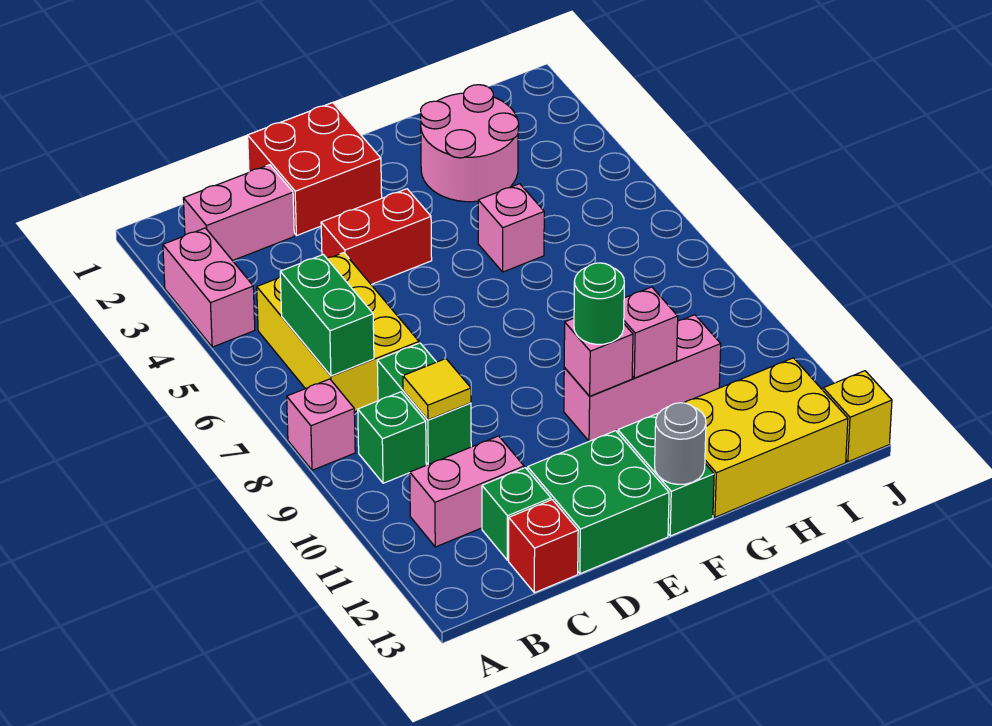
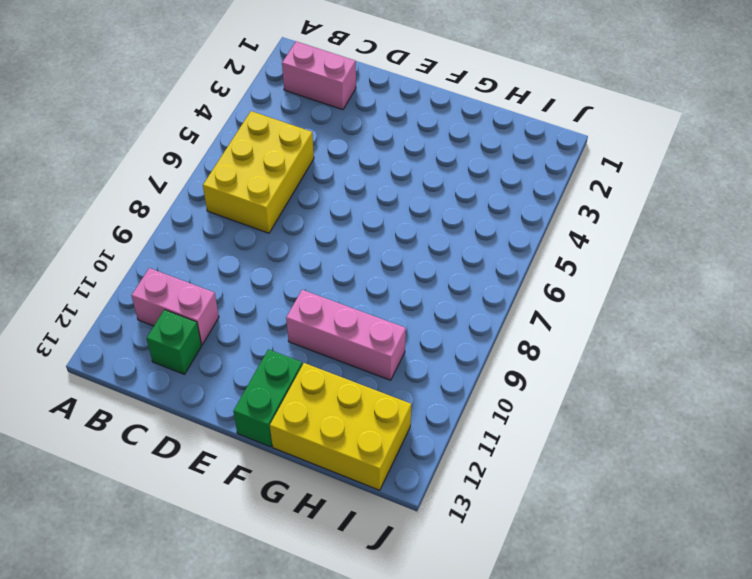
none -> pink brick A3:A4 level 1
none -> pink brick A8 level 1
none -> green brick B9 level 1

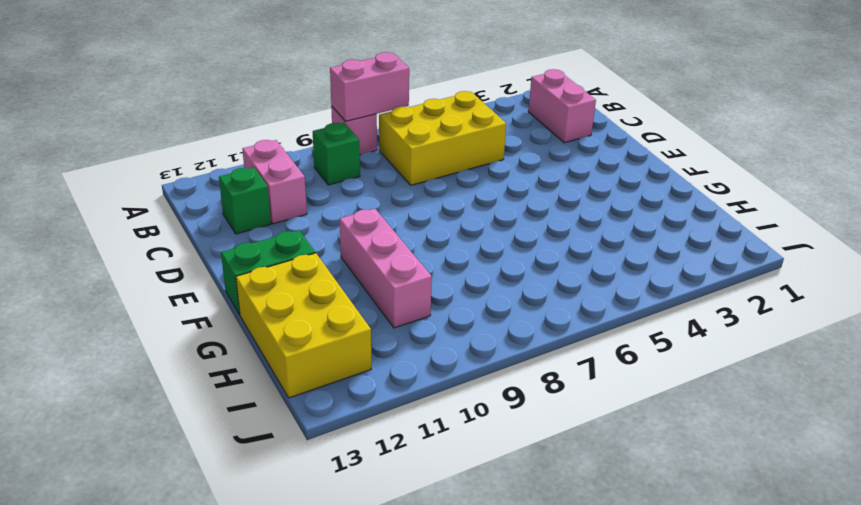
pink brick A7:A8 level 2 -> pink brick A3:A4 level 1
none -> green brick C8:C9 level 1
none -> red brick C13 level 1
none -> red brick D1:E2 level 1

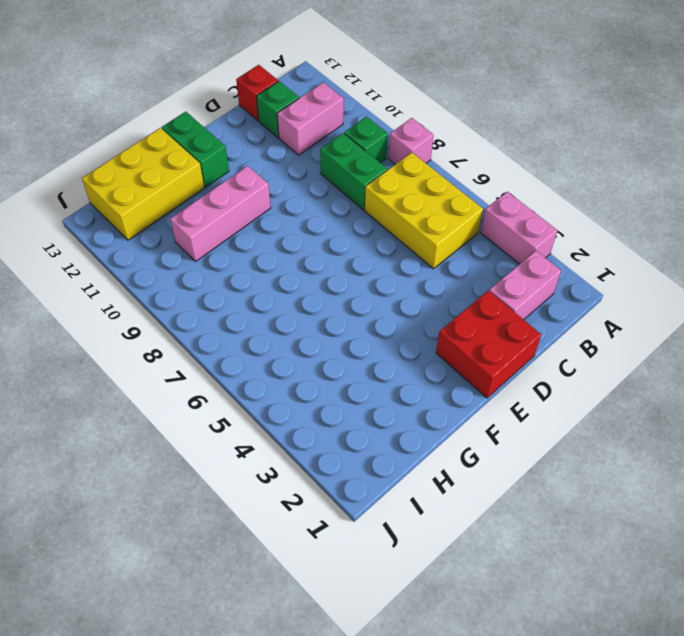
none -> red brick D4:E4 level 1
none -> green brick D12:E13 level 1
none -> pink round brick G2:H3 level 1

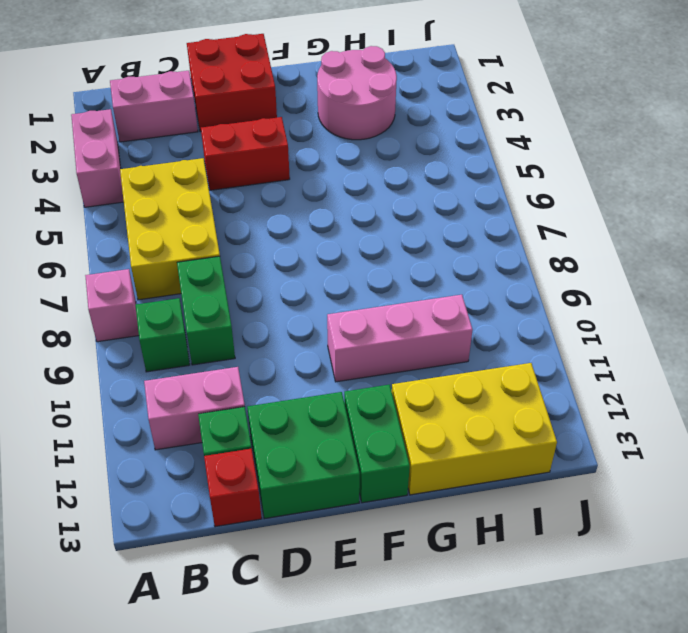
none -> pink brick G5 level 1
none -> yellow brick J13 level 1
none -> green brick B6:B7 level 2

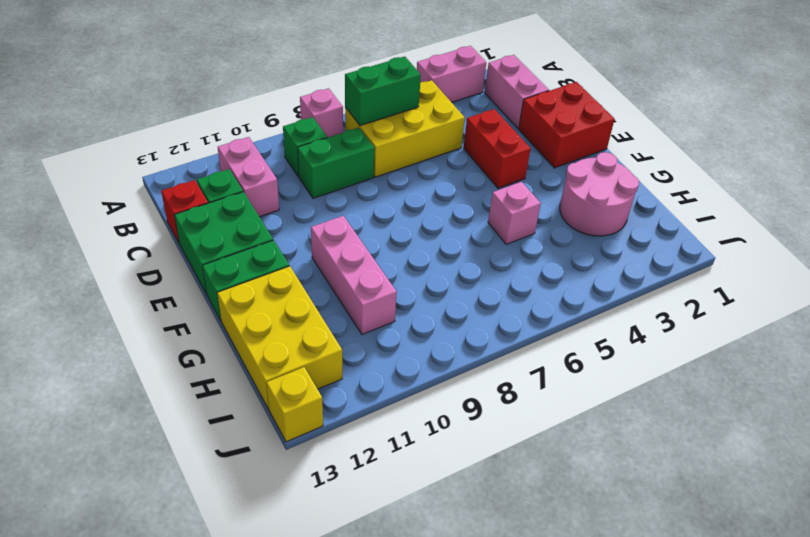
none -> yellow tile C9 level 2
none -> pink brick F10 level 2
none -> grey round brick F13 level 2

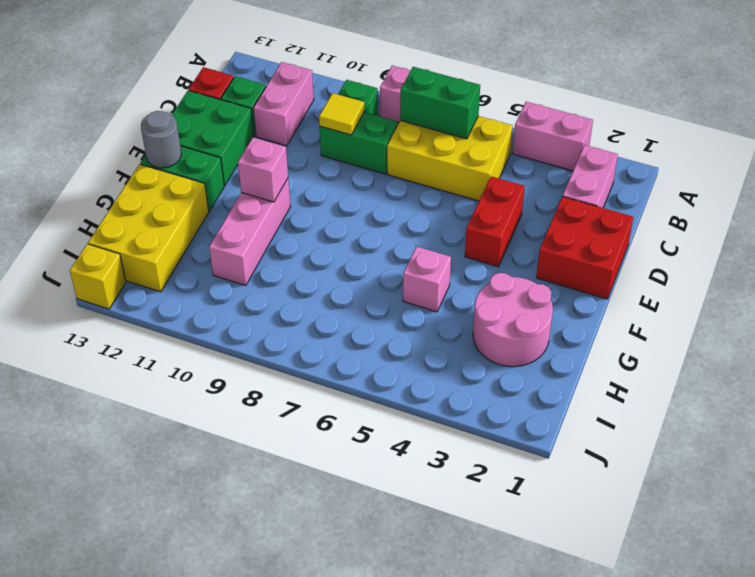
none -> pink brick G10 level 2
none -> green round brick F10 level 3

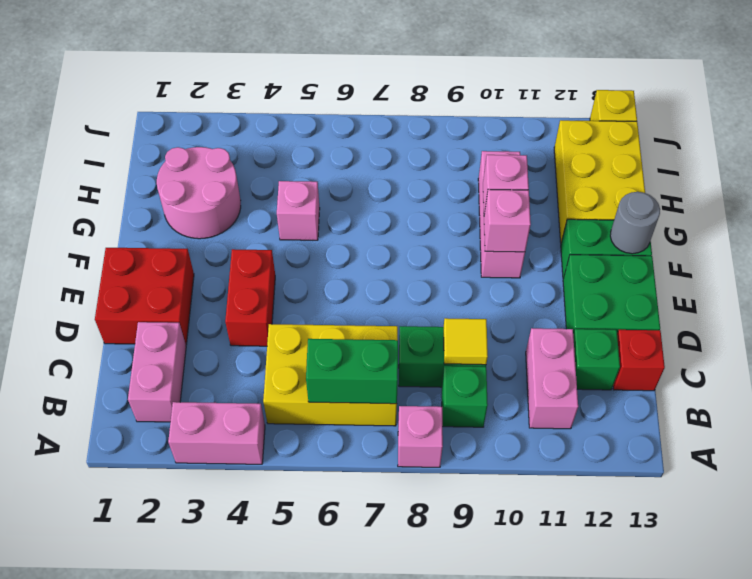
none -> green round brick F10 level 3

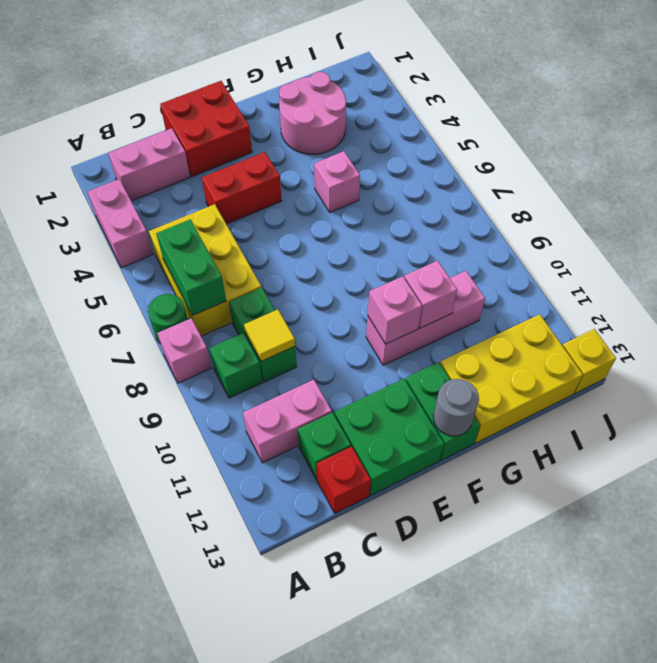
green round brick A7 level 1 -> green round brick F10 level 3

